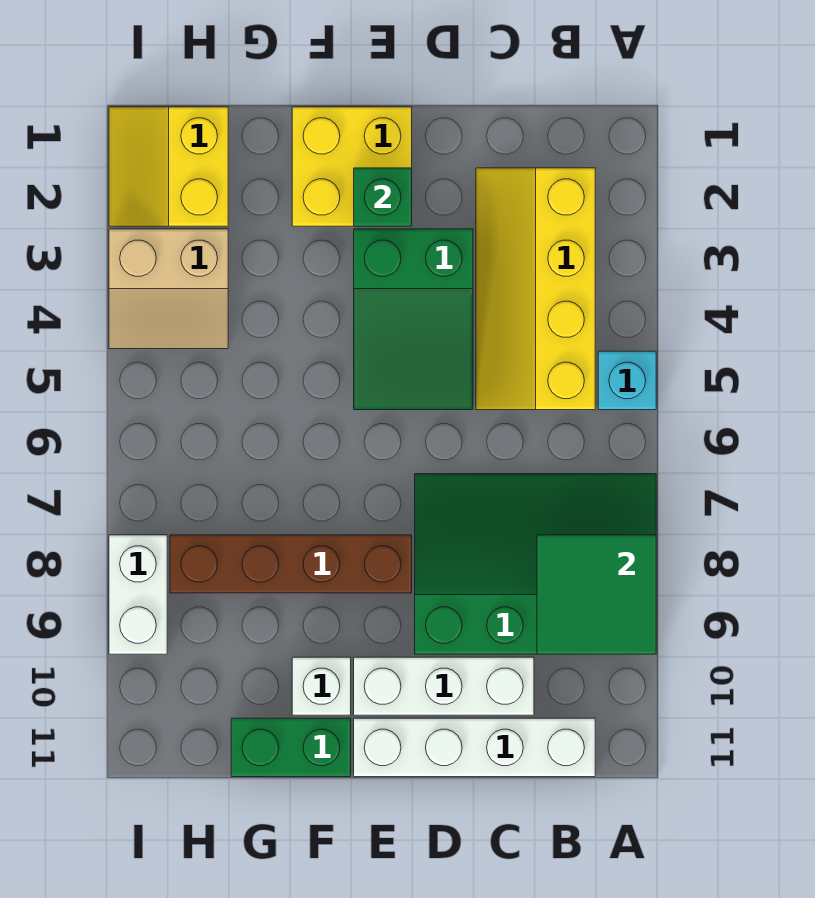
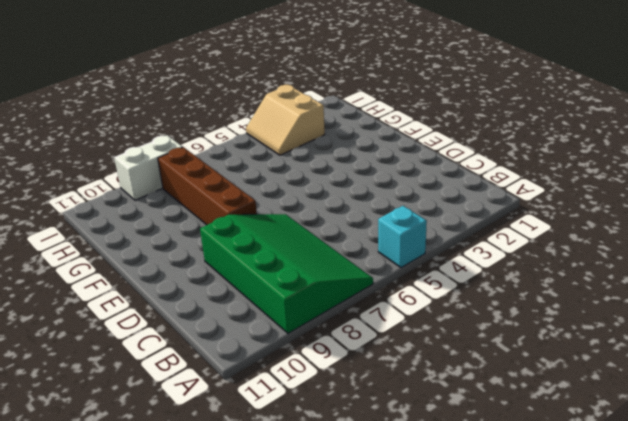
none -> yellow slope B2:C5 level 1 top B
none -> white brick B11:E11 level 1
none -> white brick C10:E10 level 1

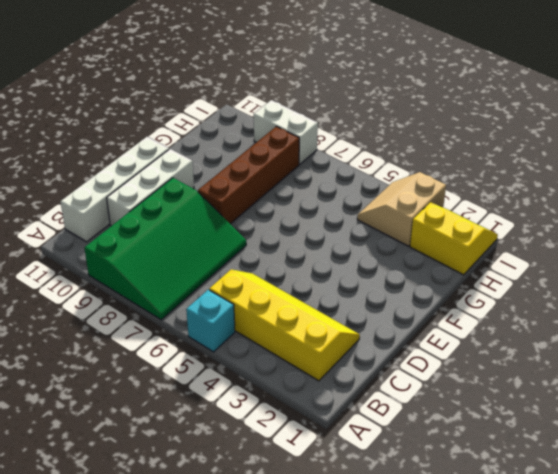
none -> green slope D3:E5 level 1 top 3
none -> yellow brick E1:F2 level 1
none -> white brick F10 level 1

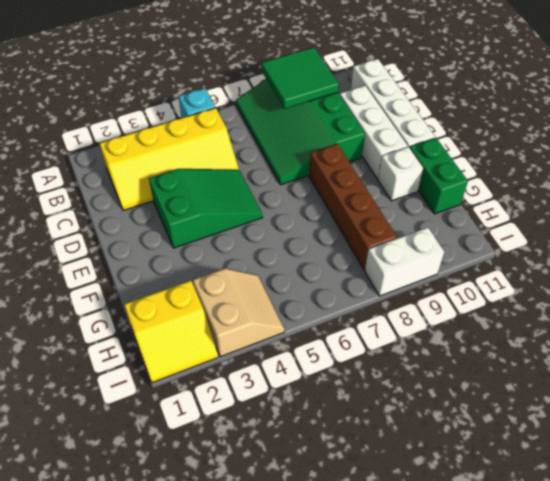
none -> yellow brick E1:F2 level 1
none -> green brick E2 level 2

